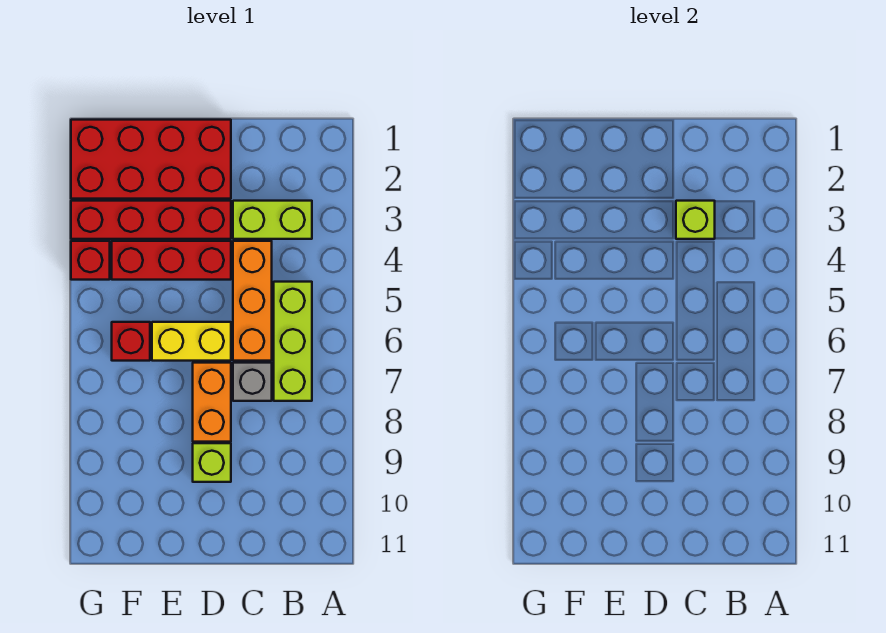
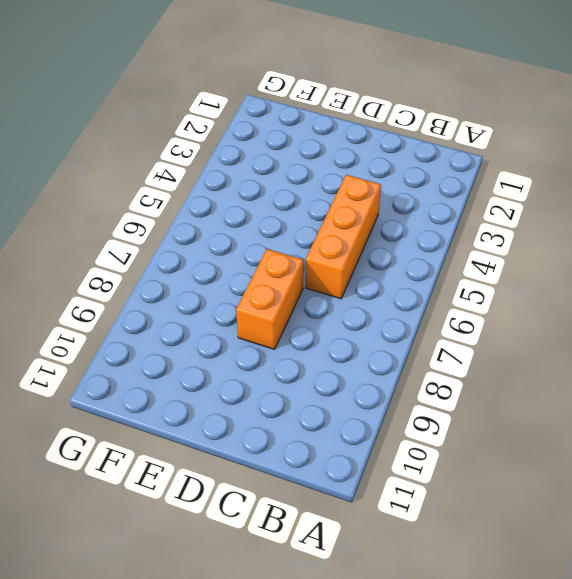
none -> lime brick B3:C3 level 1
none -> lime brick B5:B7 level 1
none -> grey brick C7 level 1

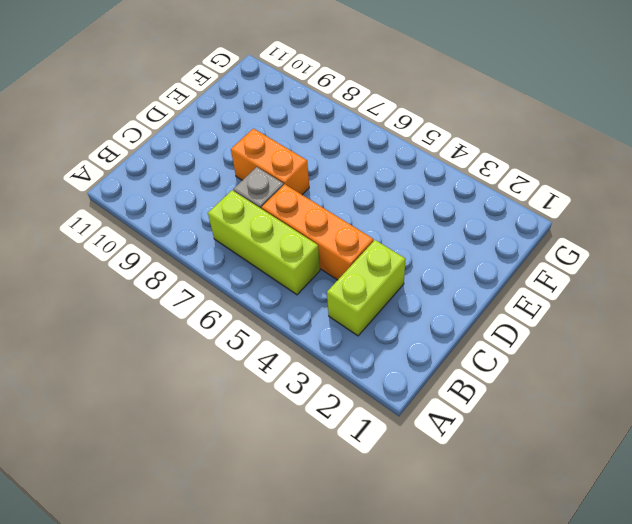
none -> red brick D1:G2 level 1
none -> red brick D3:G3 level 1
none -> red brick D4:F4 level 1

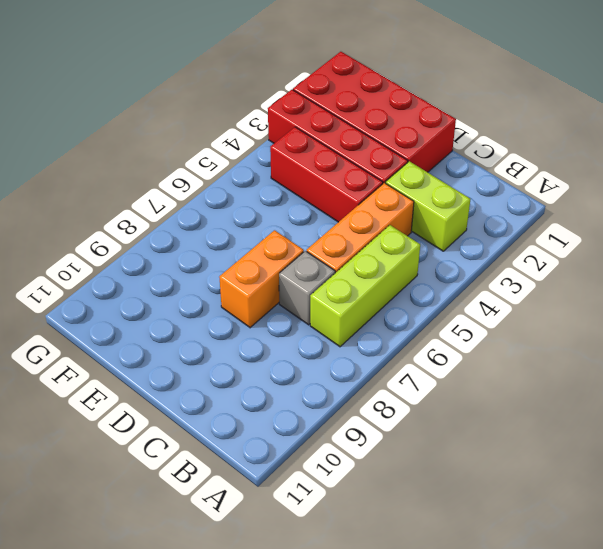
none -> yellow brick D6:E6 level 1
none -> lime brick D9 level 1
none -> red brick F6 level 1

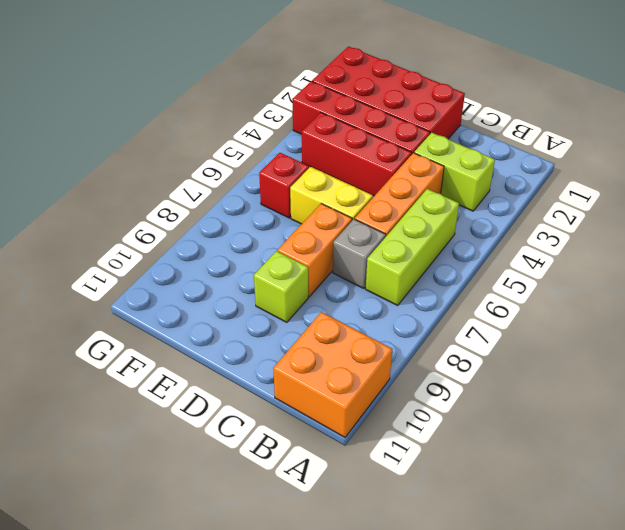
orange brick A10:B11 level 1 -> none
none -> red brick G4 level 1
none -> lime brick C3 level 2

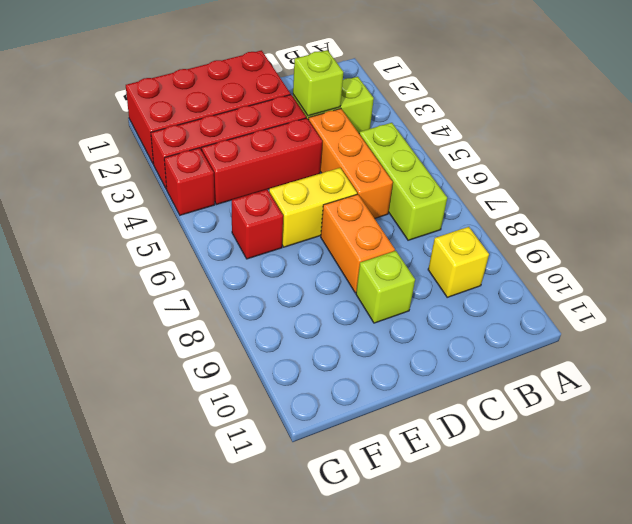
yellow brick B9 level 1 -> none
none -> grey brick C7 level 1

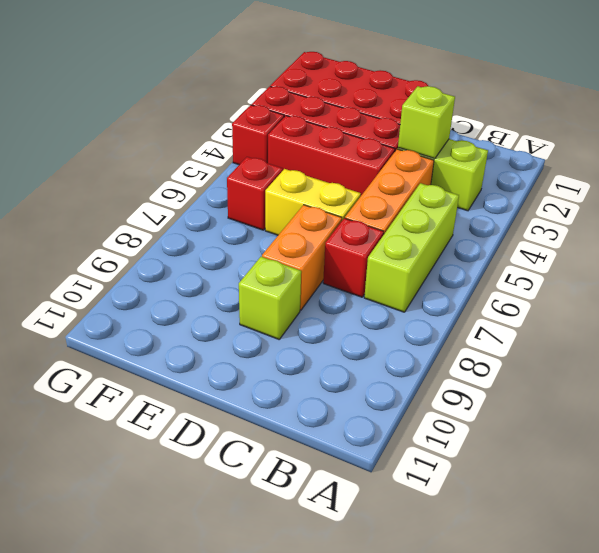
red brick C7 level 1 -> grey brick C7 level 1

